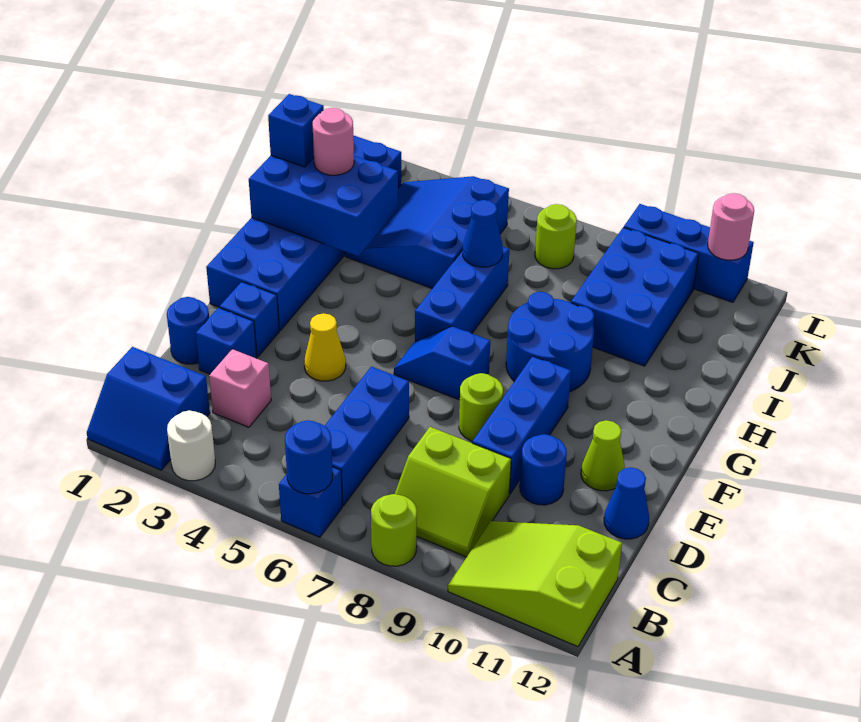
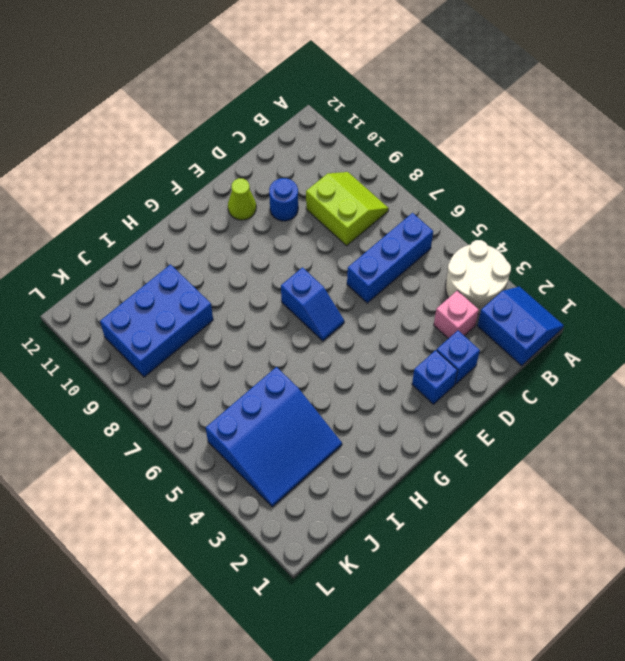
white round brick A3:B4 level 1 -> white round brick A3 level 1
none -> blue brick A6 level 1
none -> lime round brick A8 level 1
none -> lime slope A10:B12 level 1 top 12
none -> blue round brick D1 level 1

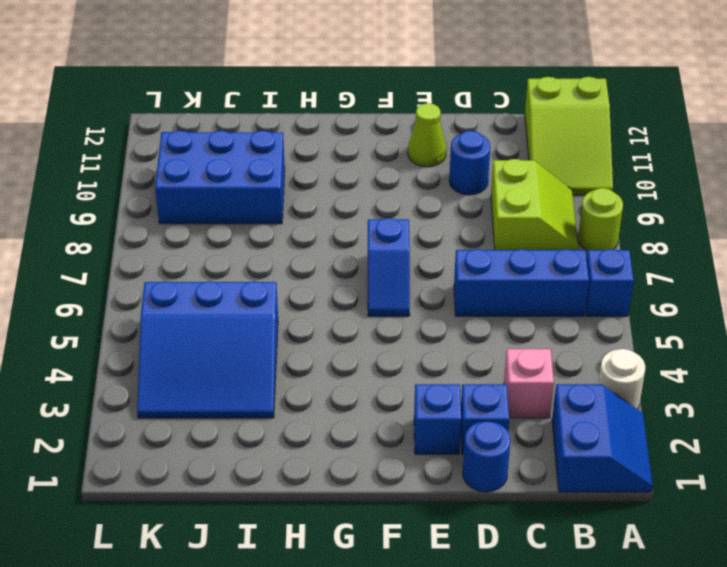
none -> blue brick D9:F9 level 1
none -> blue cone D12 level 1
none -> yellow cone E4 level 1
none -> lime round brick E8 level 1

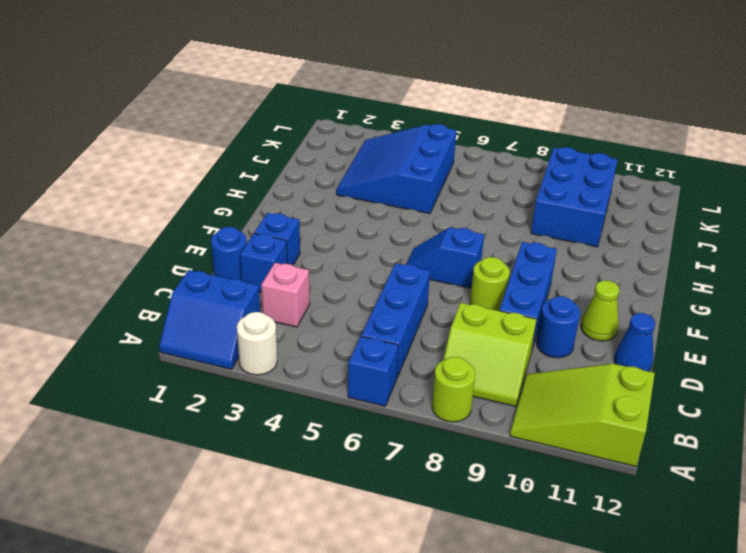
none -> yellow cone E4 level 1
none -> blue brick F1:K2 level 1
none -> blue brick G6:I6 level 1
none -> blue round brick G8:H9 level 1

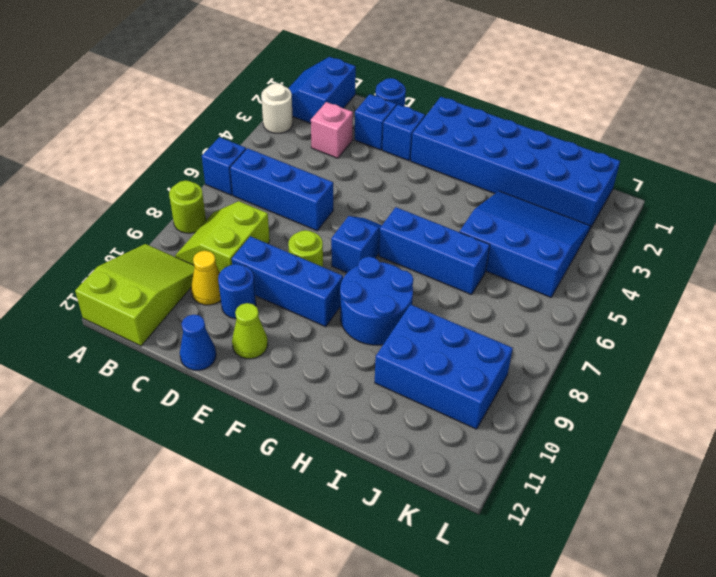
yellow cone C10 level 1 -> yellow cone E4 level 1
none -> lime round brick K7 level 1
none -> blue brick L9:L11 level 1
none -> blue round brick A6 level 2
none -> blue brick H1:I3 level 2

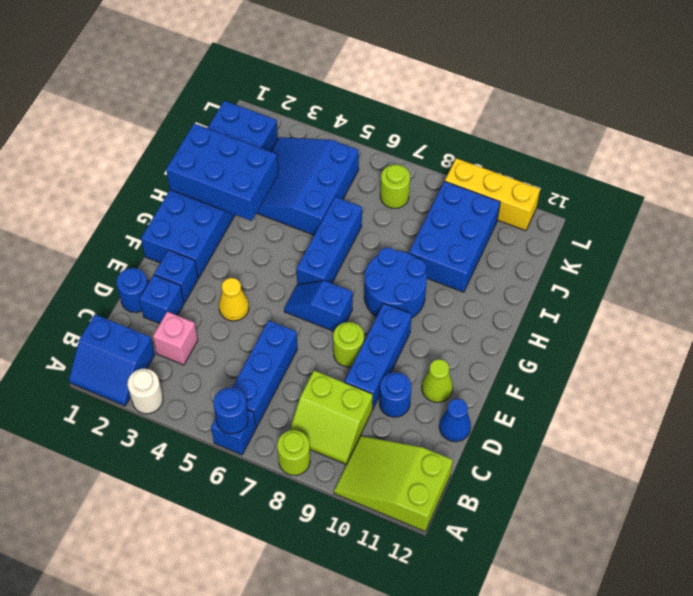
yellow brick L9:L11 level 1 -> blue brick L9:L11 level 1
none -> blue cone I6 level 2
none -> pink round brick L11 level 2
none -> blue brick I1 level 3
none -> pink round brick I2 level 3

